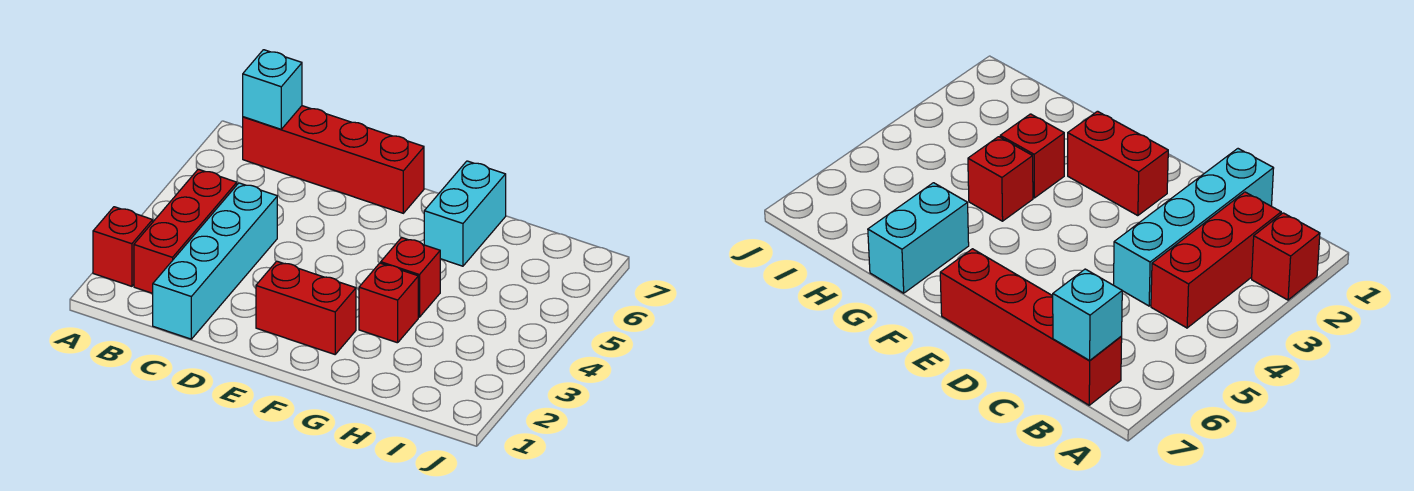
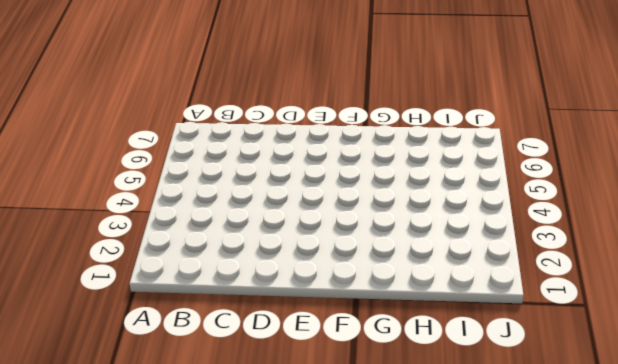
none -> red brick A2 level 1
none -> red brick B2:B4 level 1

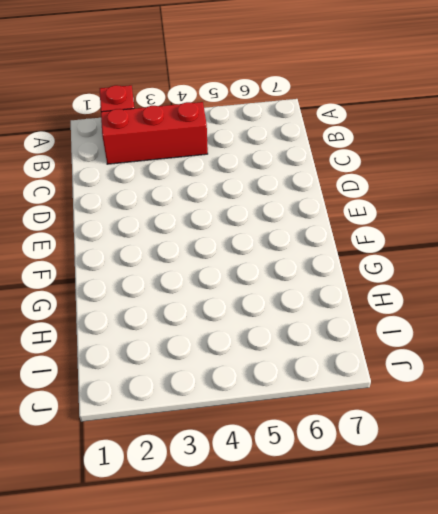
none -> red brick B7:E7 level 1
none -> cyan brick C1:C4 level 1

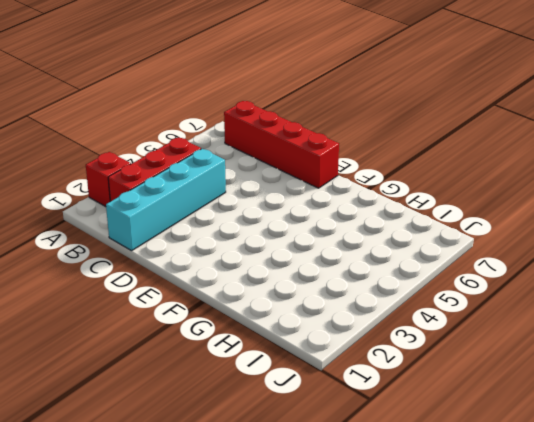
none -> red brick E2:F2 level 1
none -> red brick G3 level 1

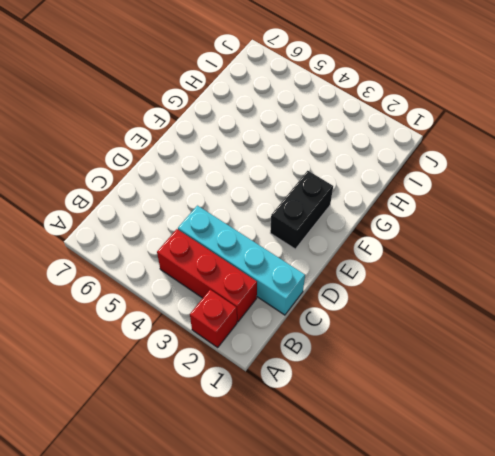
black brick E2:F2 level 1 -> red brick E2:F2 level 1
none -> red brick B7:E7 level 1
none -> red brick G3 level 1

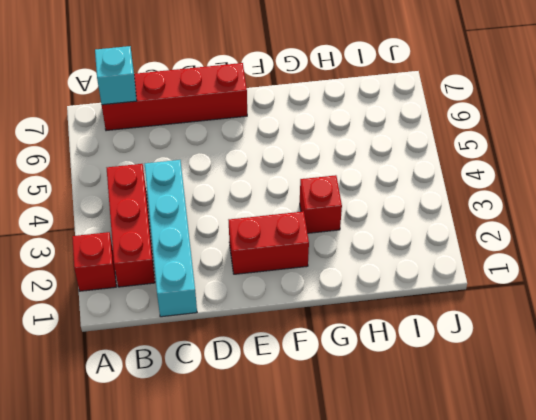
none -> red brick G4 level 1
none -> cyan brick G6:G7 level 1

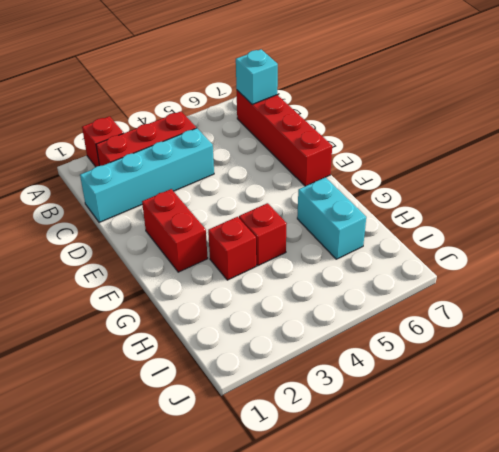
cyan brick G6:H6 level 1 -> cyan brick G6:G7 level 1

